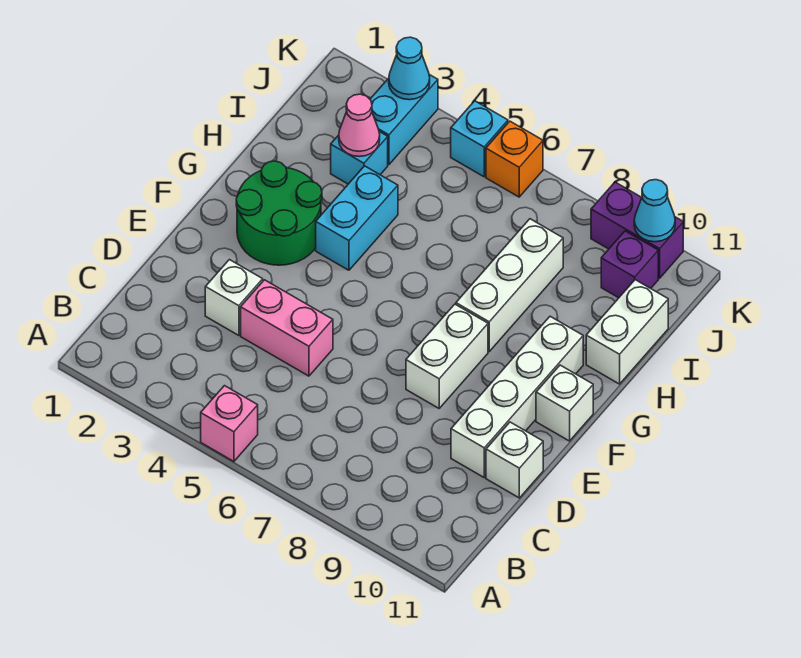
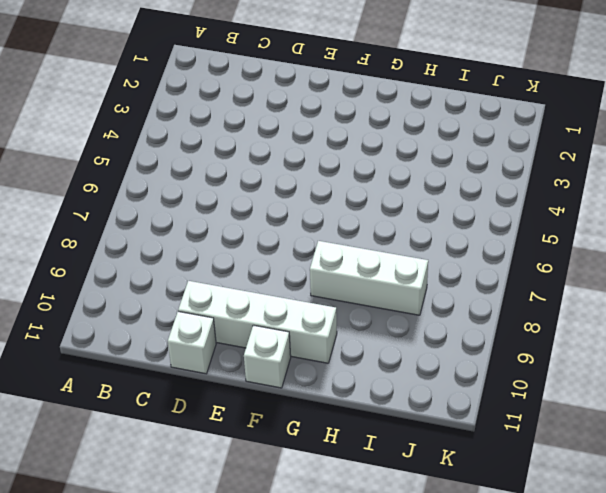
none -> pink brick A5 level 1
none -> white brick D3 level 1
none -> pink brick D4:D5 level 1

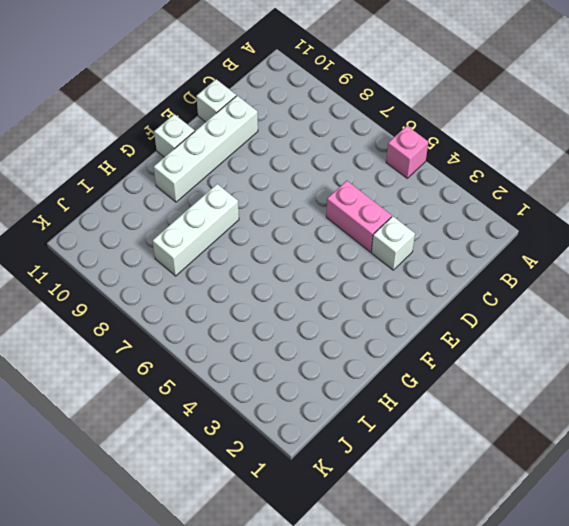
none -> white brick E8:F8 level 1
none -> green round brick F2:G3 level 1
none -> cyan brick G4:H4 level 1

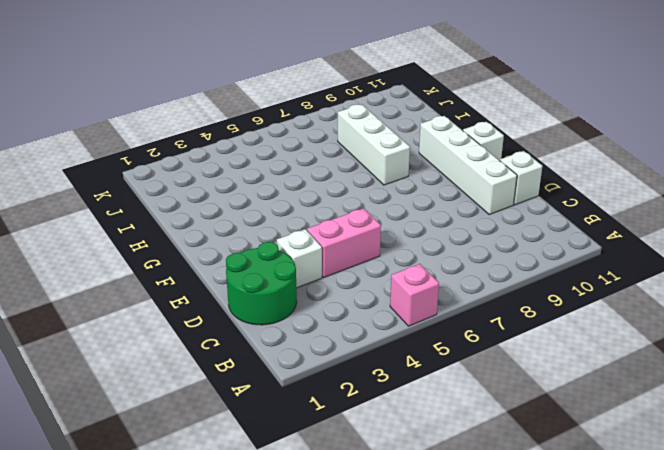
green round brick C1:D2 level 1 -> green round brick F2:G3 level 1
none -> white brick E8:F8 level 1
none -> cyan brick G4:H4 level 1
none -> white brick H11:I11 level 1

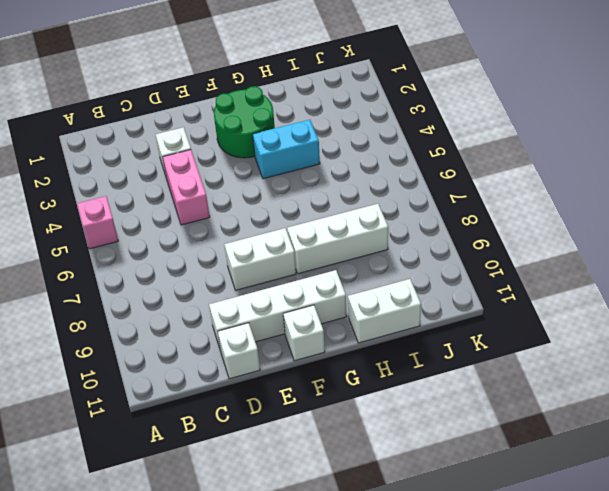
none -> cyan brick I3 level 1
none -> cyan brick J3:K3 level 1
none -> purple brick J10 level 1

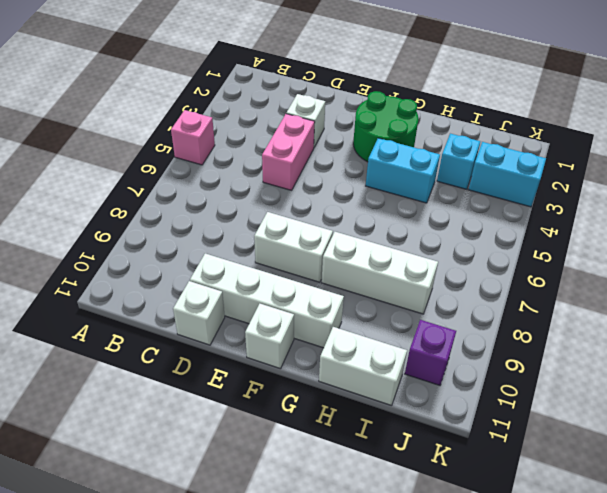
none -> cyan brick K5 level 1
none -> orange brick K6 level 1
none -> purple brick K9:K10 level 1

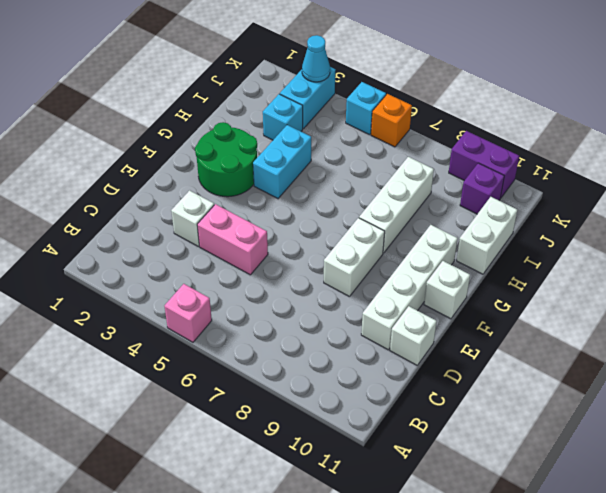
none -> pink cone I3 level 2
none -> cyan cone K10 level 2

